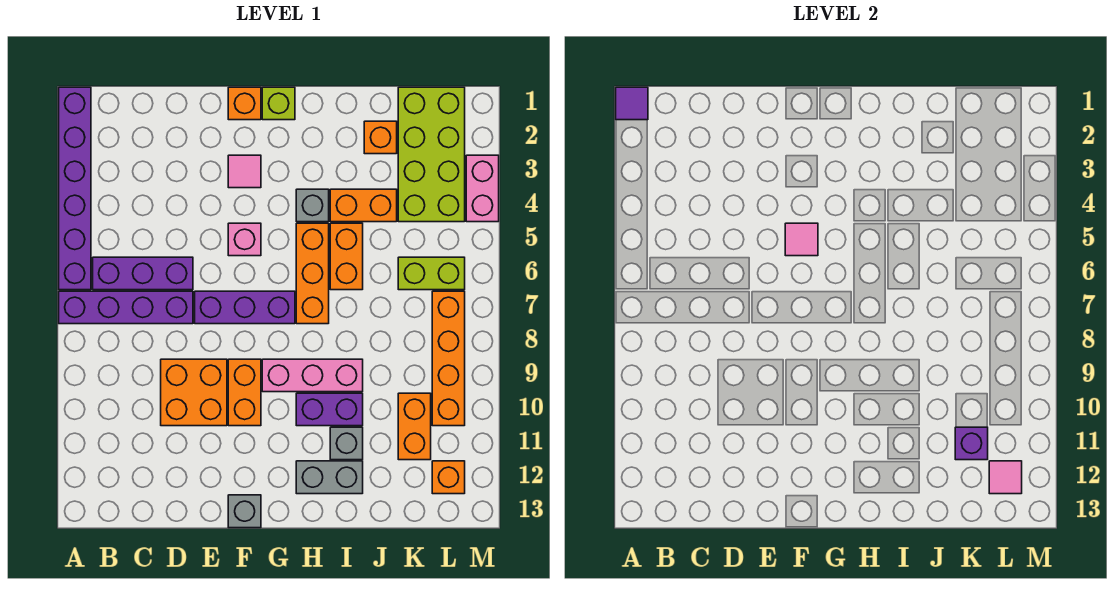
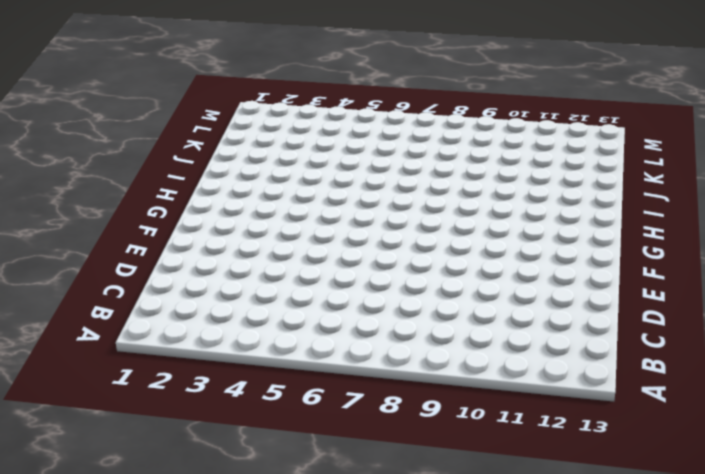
none -> purple brick A1:A6 level 1
none -> purple brick A7:D7 level 1
none -> purple brick B6:D6 level 1
none -> orange brick D9:E10 level 1

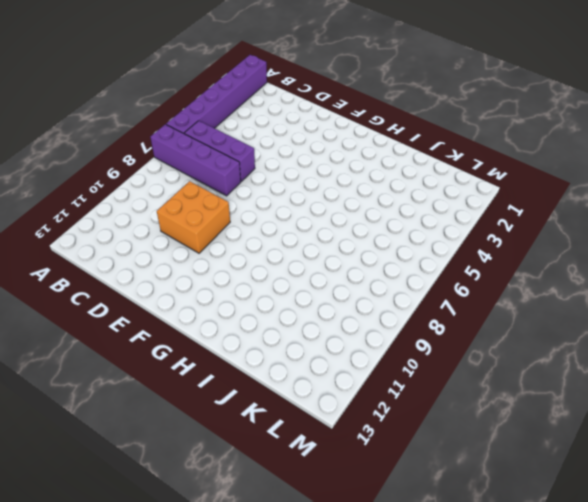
none -> purple brick E7:G7 level 1
none -> orange brick F1 level 1
none -> pink tile F3 level 1
none -> pink brick F5 level 1

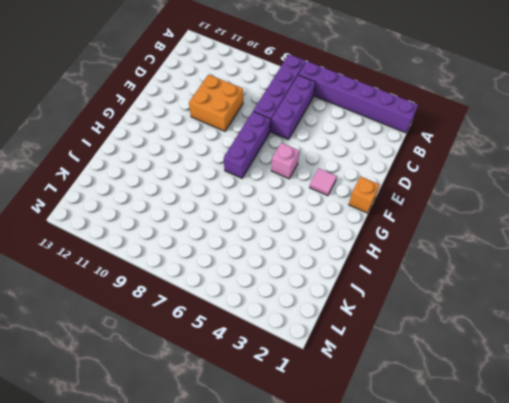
none -> orange brick F9:F10 level 1
none -> grey brick F13 level 1
none -> lime brick G1 level 1
none -> pink brick G9:I9 level 1

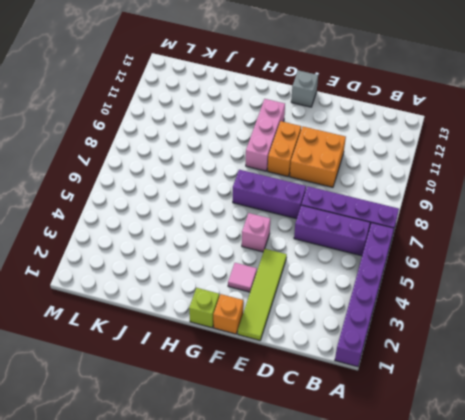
lime tile E1:E4 level 1 -> none
pink brick G9:G11 level 1 -> pink brick G9:I9 level 1
none -> grey brick H4 level 1
none -> orange brick H5:H7 level 1
none -> purple brick H10:I10 level 1
none -> grey brick H12:I12 level 1

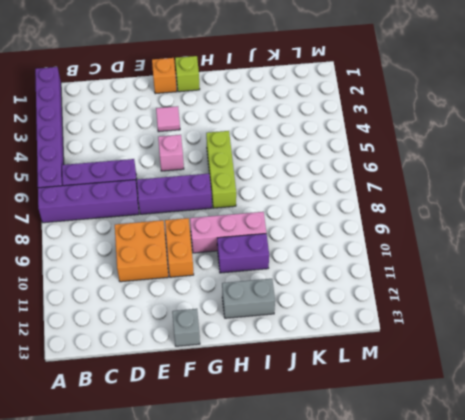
lime brick H5:H7 level 1 -> orange brick H5:H7 level 1
none -> grey brick H4 level 1
none -> orange brick I4:J4 level 1
none -> orange brick I5:I6 level 1
none -> grey brick I11 level 1

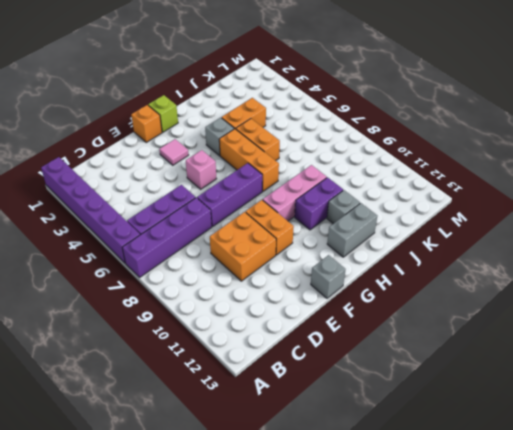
none -> orange brick J2 level 1
none -> lime brick K1:L4 level 1
none -> lime brick K6:L6 level 1
none -> orange brick K10:K11 level 1

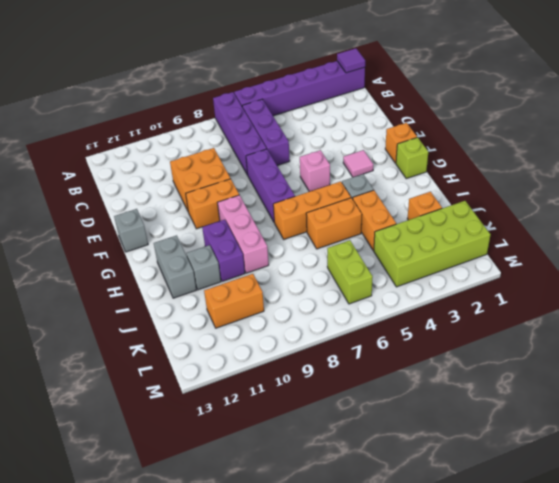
none -> orange brick L7:L10 level 1
none -> orange brick L12 level 1
none -> pink brick M3:M4 level 1
none -> pink tile F5 level 2

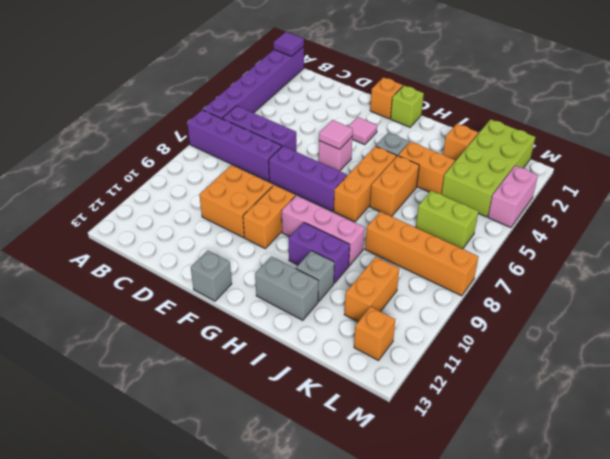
orange brick J8:M8 level 1 -> orange brick L7:L10 level 1
none -> purple brick K11 level 2
none -> pink tile L12 level 2

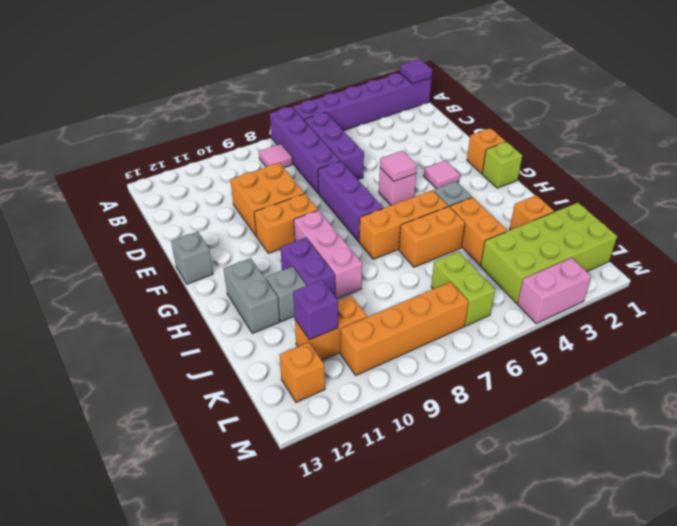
pink tile B8 level 1 -> pink tile L12 level 2

